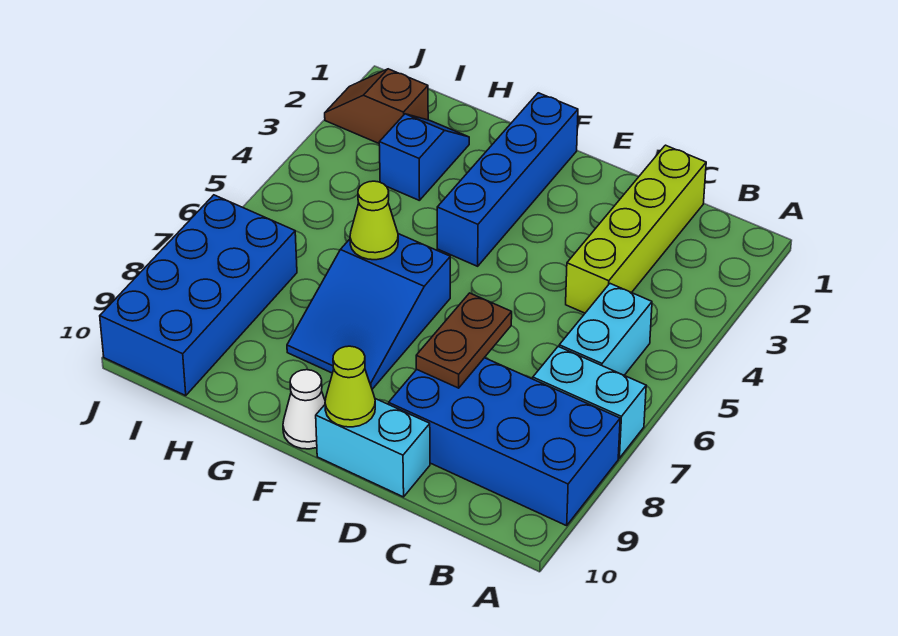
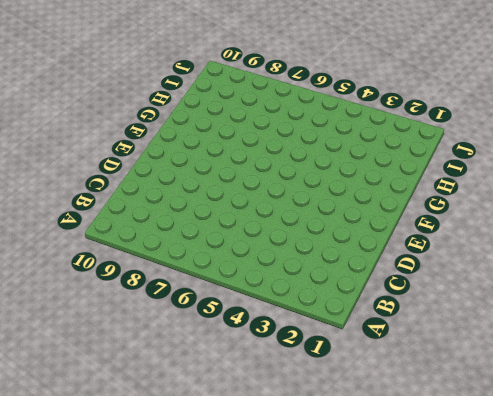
none -> cyan brick A7:B7 level 1
none -> blue brick A8:D9 level 1
none -> cyan brick B5:B6 level 1

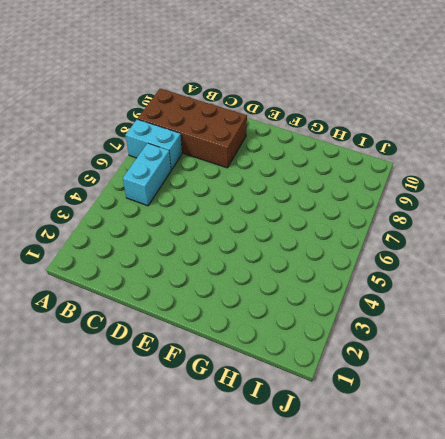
brown brick A8:D9 level 1 -> blue brick A8:D9 level 1
none -> lime brick C1:C4 level 1
none -> cyan brick D10:E10 level 1
none -> blue brick F1:F4 level 1

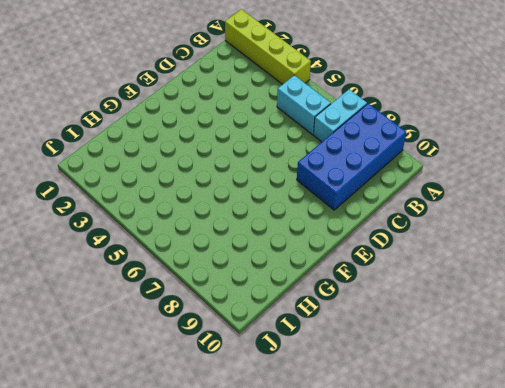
lime brick A1:A4 level 1 -> lime brick C1:C4 level 1
none -> cyan brick D10:E10 level 1
none -> blue brick F1:F4 level 1
none -> blue slope F6:G8 level 1 top 6

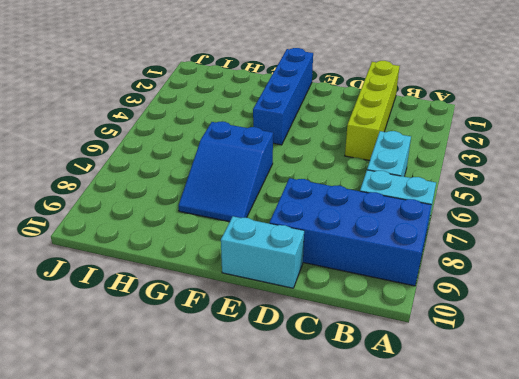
none -> white cone F10 level 1
none -> blue slope H2:H3 level 1 top 3
none -> brown slope I2:J2 level 1 top I

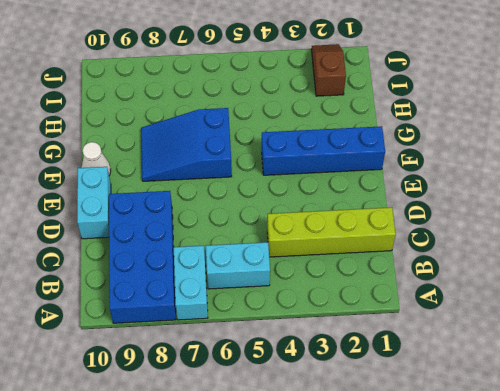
none -> blue slope H2:H3 level 1 top 3
none -> blue brick I7:J10 level 1
none -> brown plate D7:D8 level 2

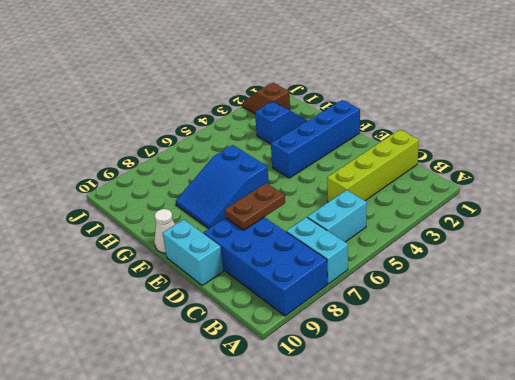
none -> blue brick I7:J10 level 1
none -> lime cone E10 level 2
none -> lime cone G6 level 2

